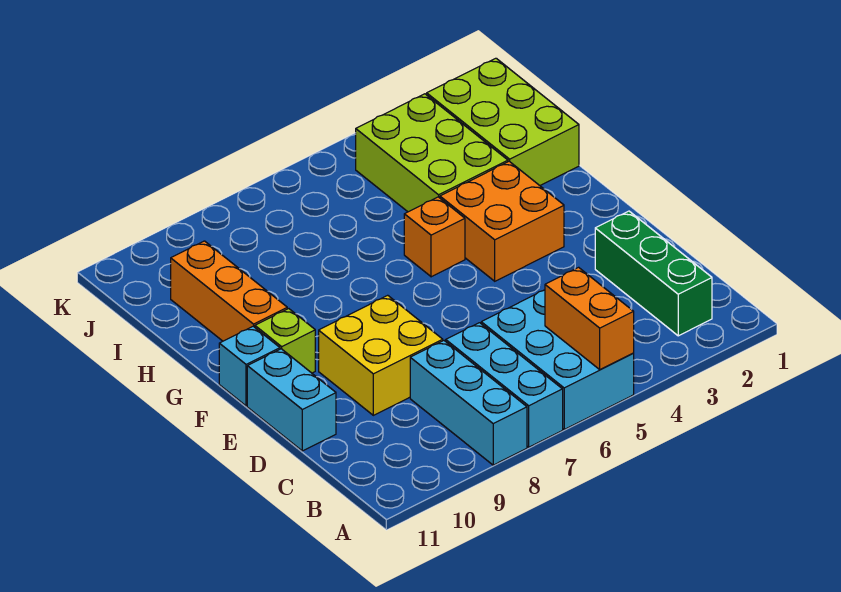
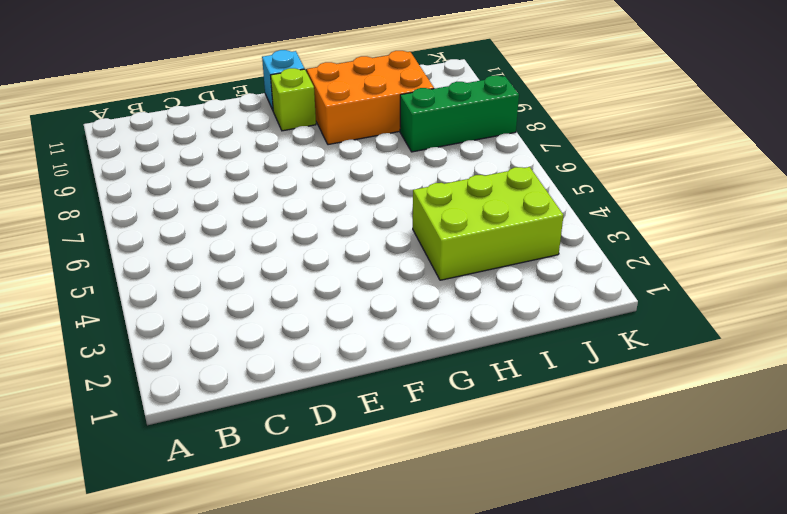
orange brick G9:I10 level 1 -> orange brick G10:I10 level 1
green brick I8:K8 level 1 -> green brick B2:D2 level 1
none -> cyan brick A5:C6 level 1
none -> cyan brick A7:C7 level 1
none -> cyan brick A8:C8 level 1

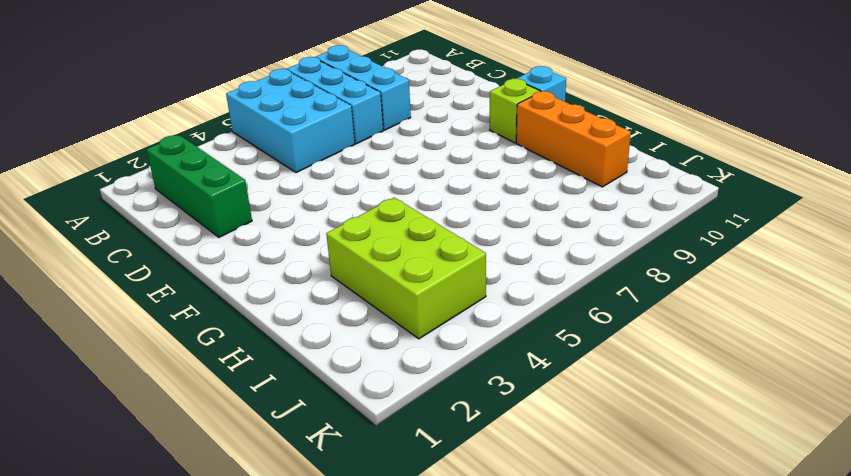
none -> yellow brick D8:E9 level 1
none -> cyan brick D11:E11 level 1
none -> orange brick F3:G4 level 1

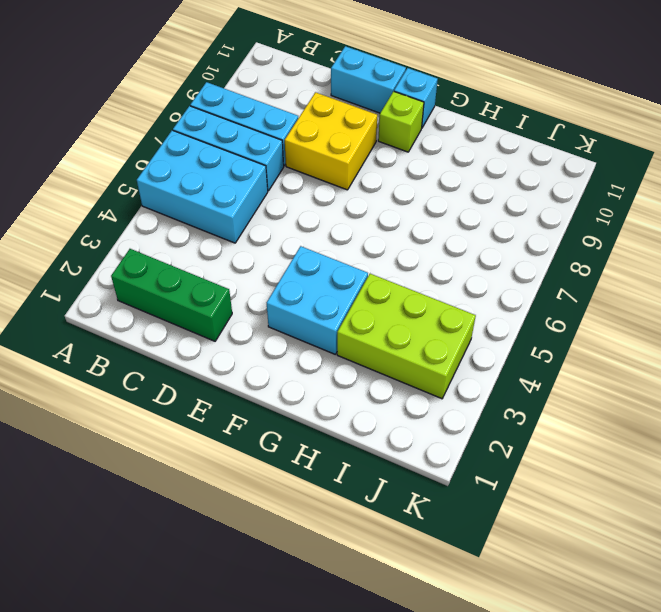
cyan brick F3:G4 level 1 -> orange brick F3:G4 level 1
none -> orange brick G5 level 1
none -> orange brick G10:I10 level 1
none -> lime brick H1:J2 level 1

